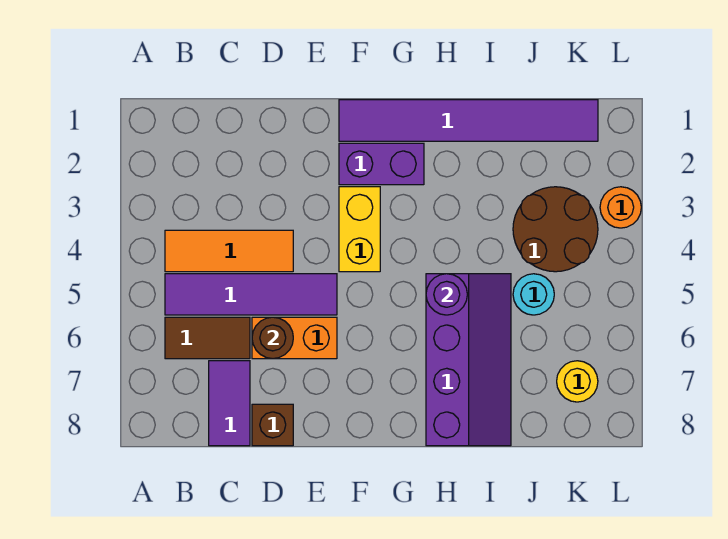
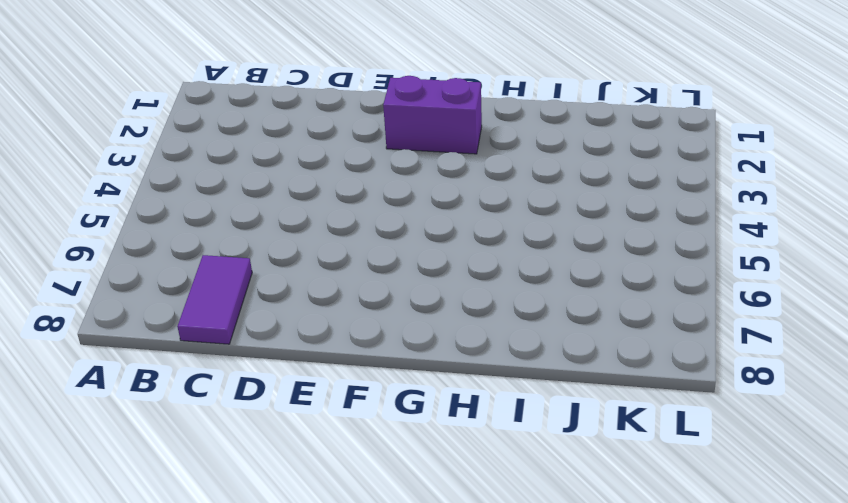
none -> orange tile B4:D4 level 1
none -> purple tile B5:E5 level 1
none -> brown tile B6:C6 level 1

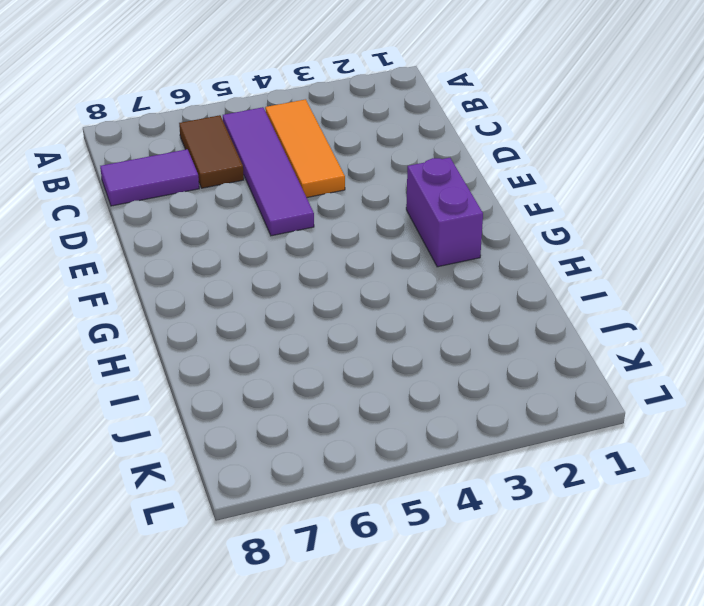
none -> orange brick D6:E6 level 1
none -> brown brick D8 level 1
none -> purple tile F1:K1 level 1

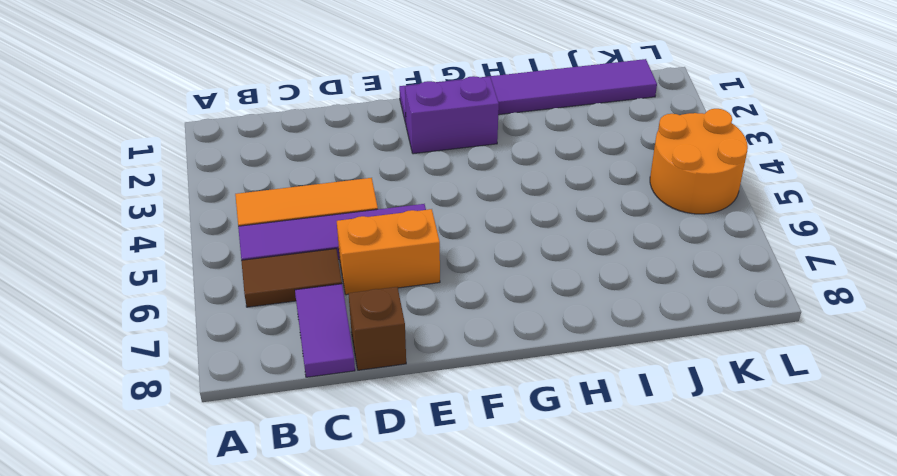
orange round brick K4:L5 level 1 -> brown round brick J3:K4 level 1
none -> yellow brick F3:F4 level 1
none -> purple slope H5:I8 level 1 top H
none -> cyan round brick J5 level 1

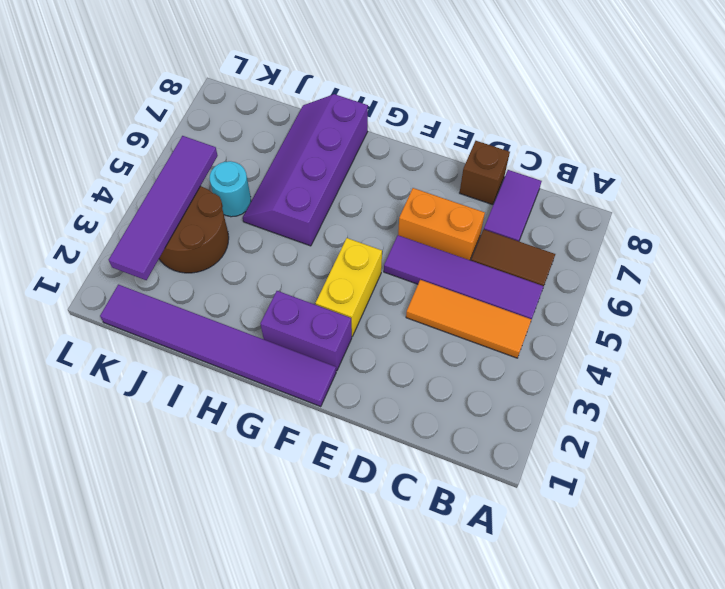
purple tile K2:K5 level 2 -> none
none -> yellow round brick K7 level 1
none -> orange round brick L3 level 1
none -> brown round brick D6 level 2

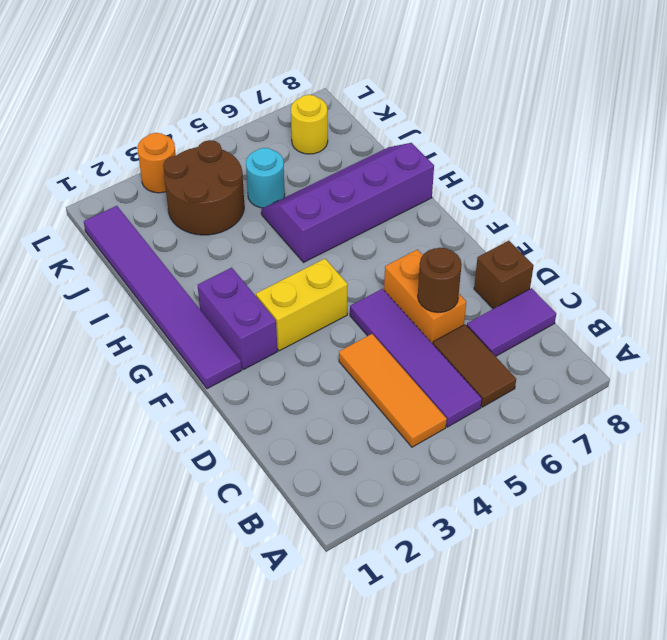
none -> purple round brick H5 level 2

